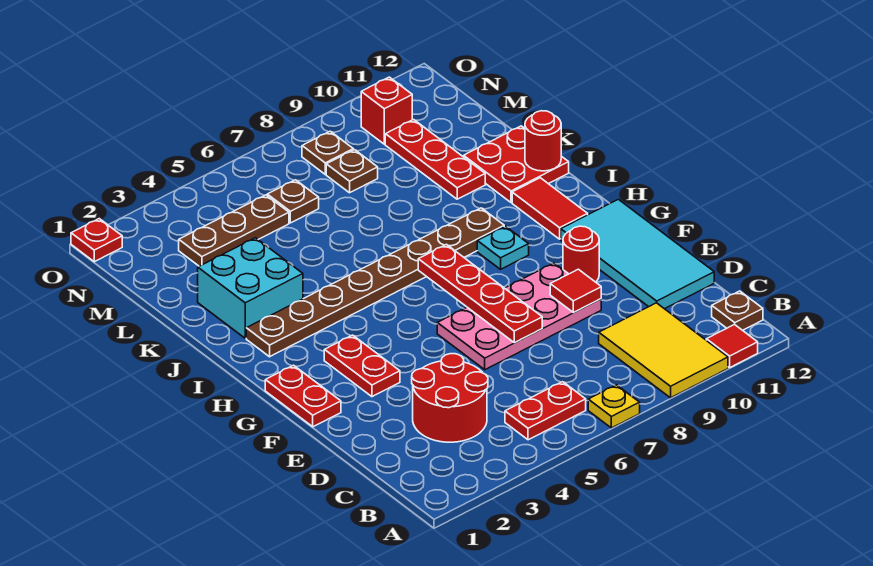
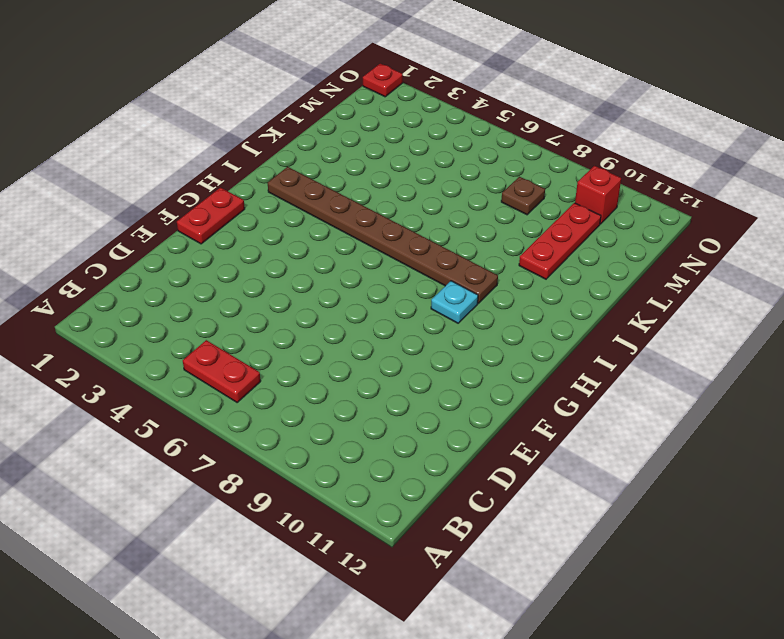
none -> yellow plate A7 level 1
none -> yellow tile A9:C10 level 1
none -> red tile A11 level 1

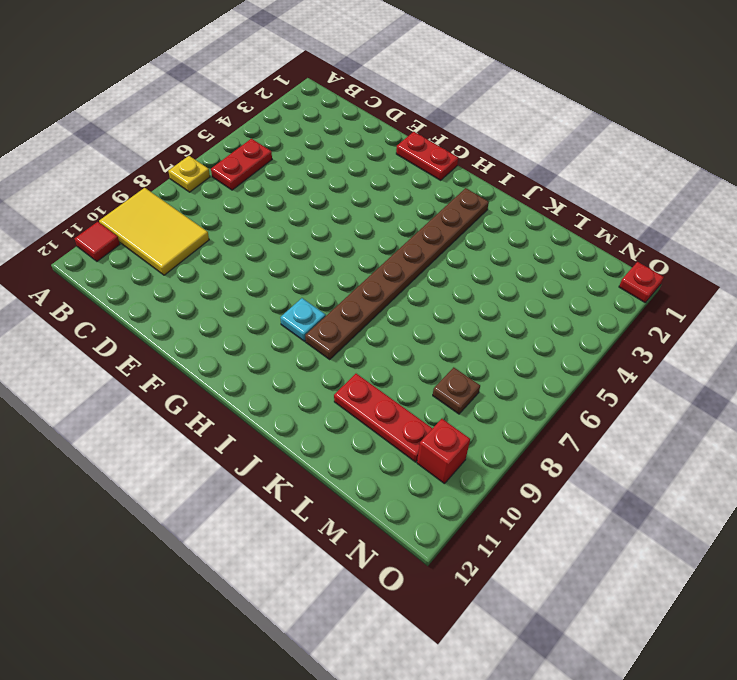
none -> brown plate B12 level 1
none -> red round brick C3:D4 level 1
none -> cyan tile D11:G12 level 1

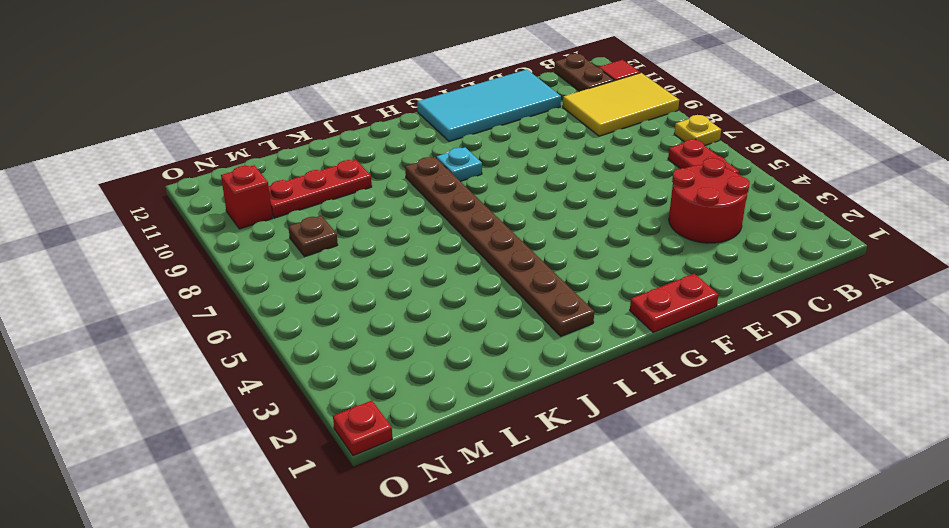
brown plate B11:B12 level 1 -> brown plate B12 level 1
none -> pink plate E6:F9 level 1
none -> red plate F3:G3 level 1
none -> red round brick F10 level 1

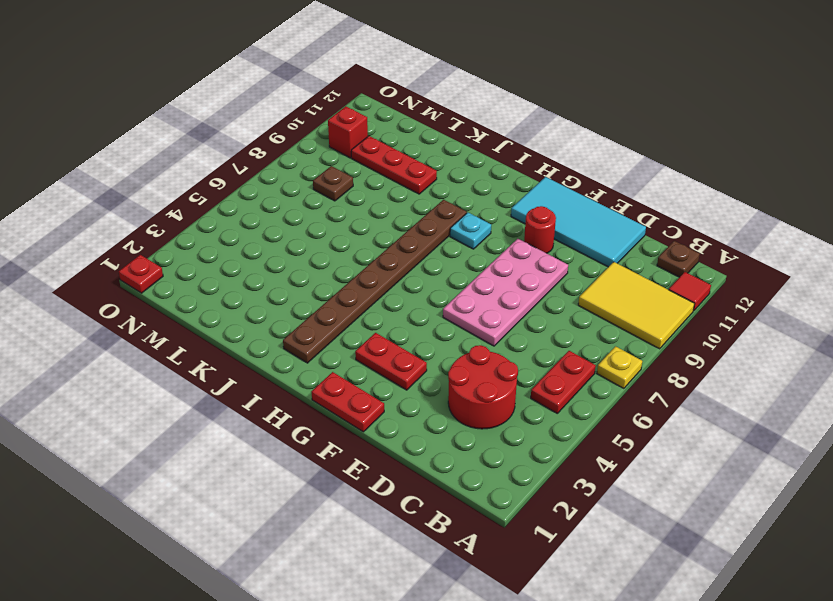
none -> red tile H11:I11 level 1
none -> cyan brick J2:K3 level 1
none -> red plate J11:K12 level 1

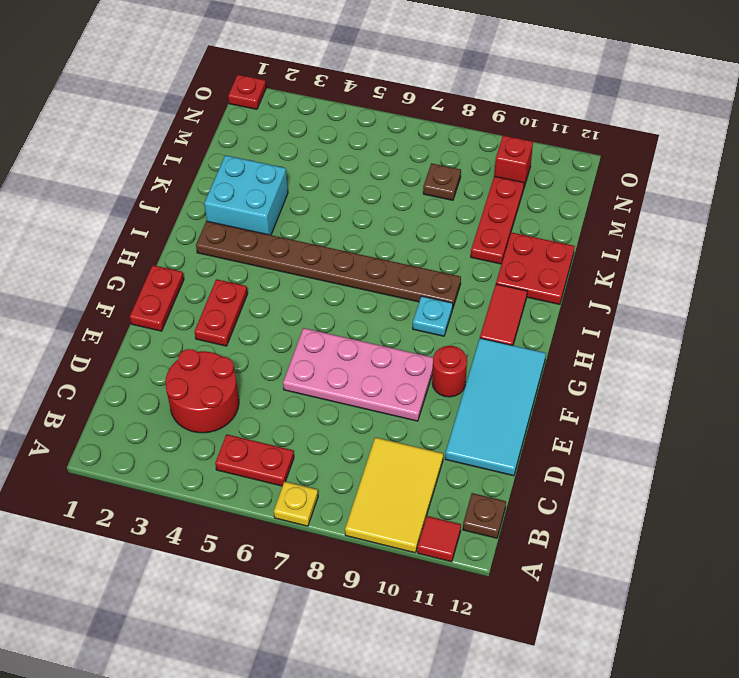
none -> brown plate M3:M5 level 1
none -> brown plate M6 level 1
none -> brown plate N8 level 1

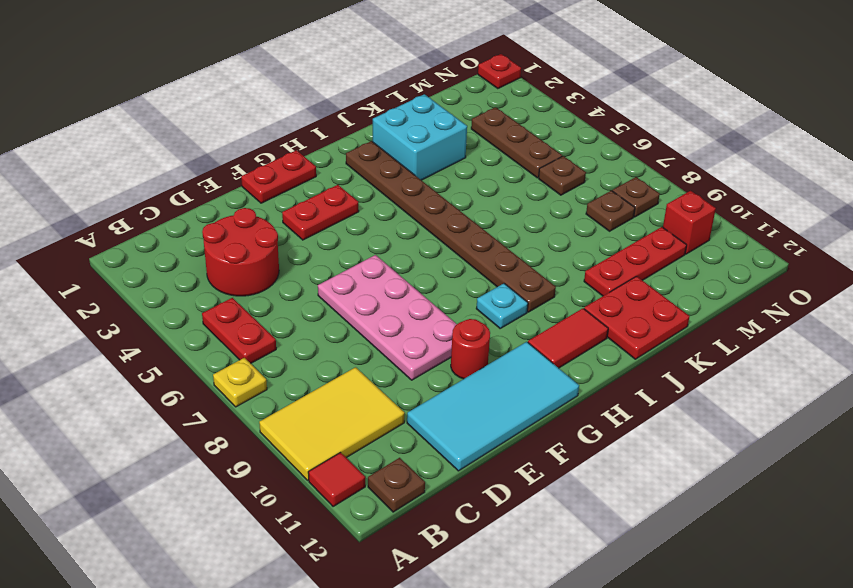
none -> red plate E7:H7 level 2
none -> red tile E9 level 2
none -> red round brick J12 level 2

